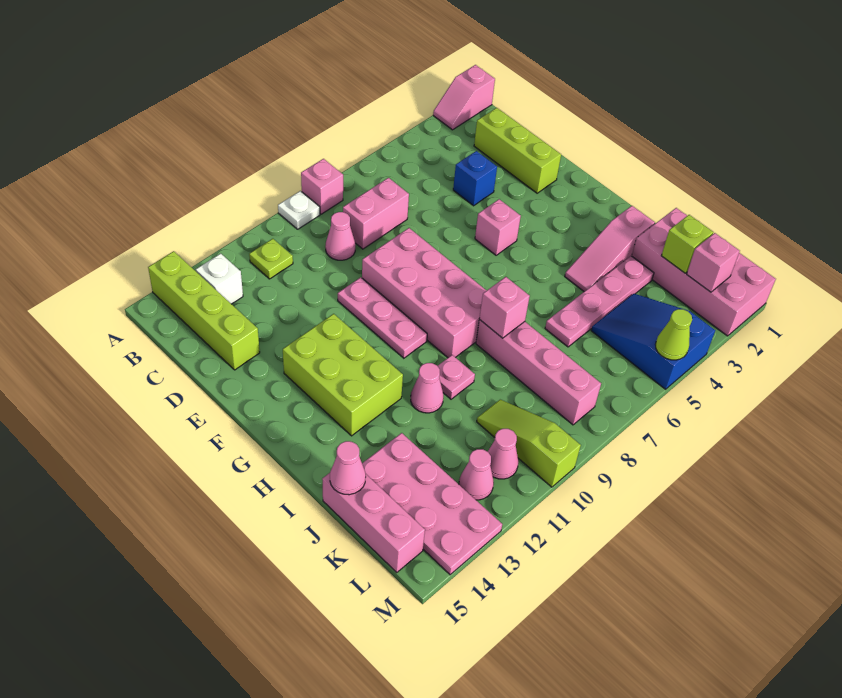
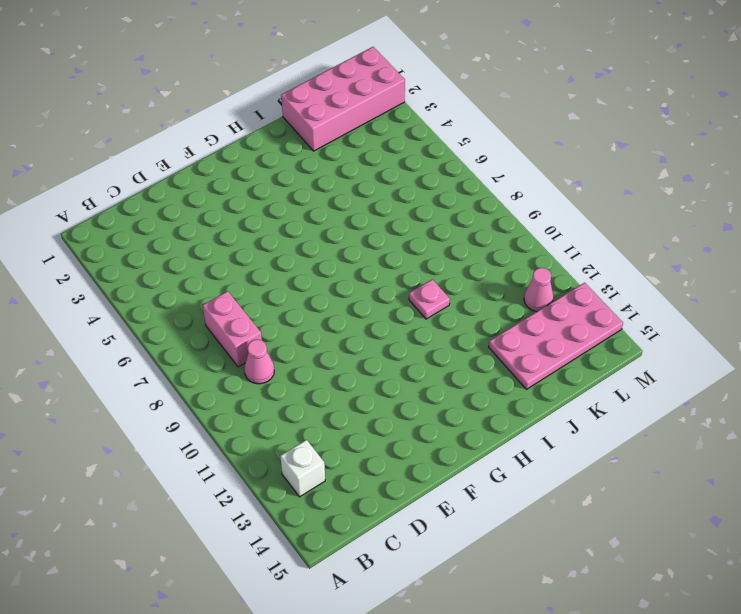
none -> pink slope A1:A2 level 1 top 1
none -> pink brick A8 level 1
none -> white plate A9 level 1
none -> lime brick A14:D14 level 1

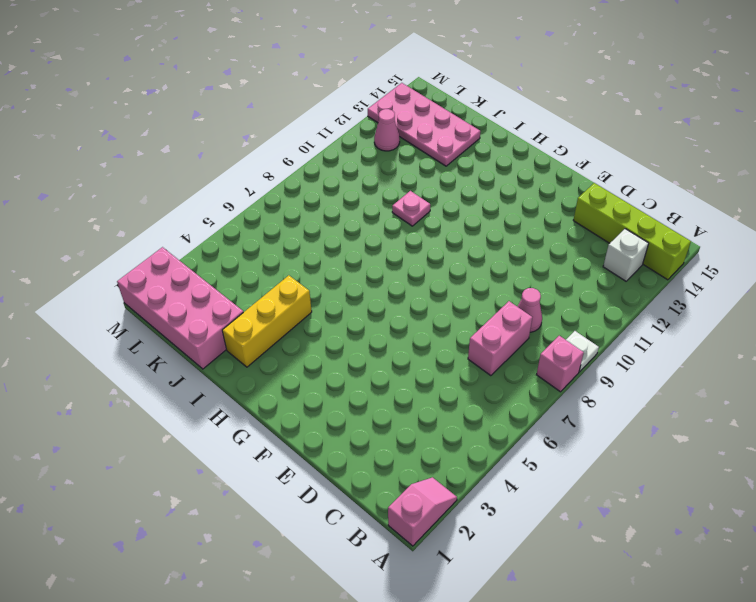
yellow brick I2:I4 level 1 -> pink slope I2:I4 level 1 top 2
none -> lime plate B11 level 1
none -> lime brick C2:E2 level 1
none -> blue brick D4 level 1
none -> pink brick E8:H9 level 1

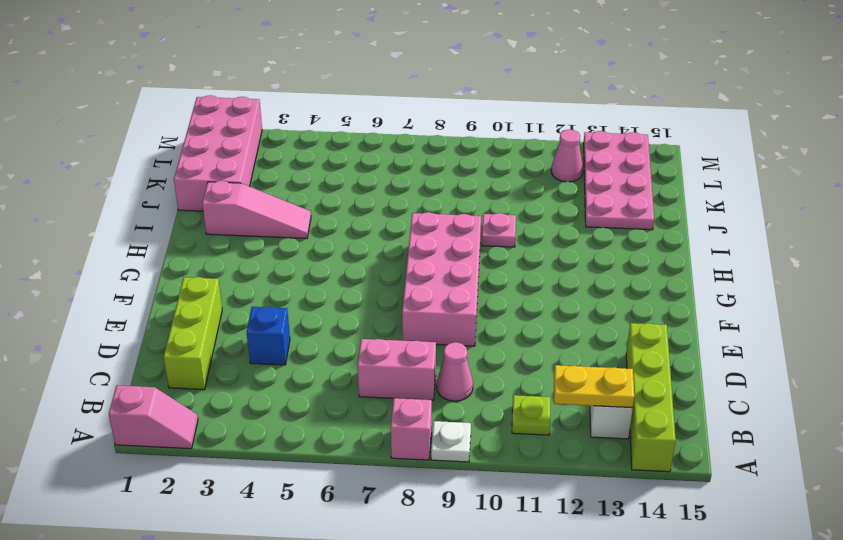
yellow plate B12:B13 level 2 -> none
none -> pink plate E10:G10 level 1
none -> pink brick F5 level 1
none -> lime brick F12:H13 level 1
none -> pink brick I8:L8 level 1

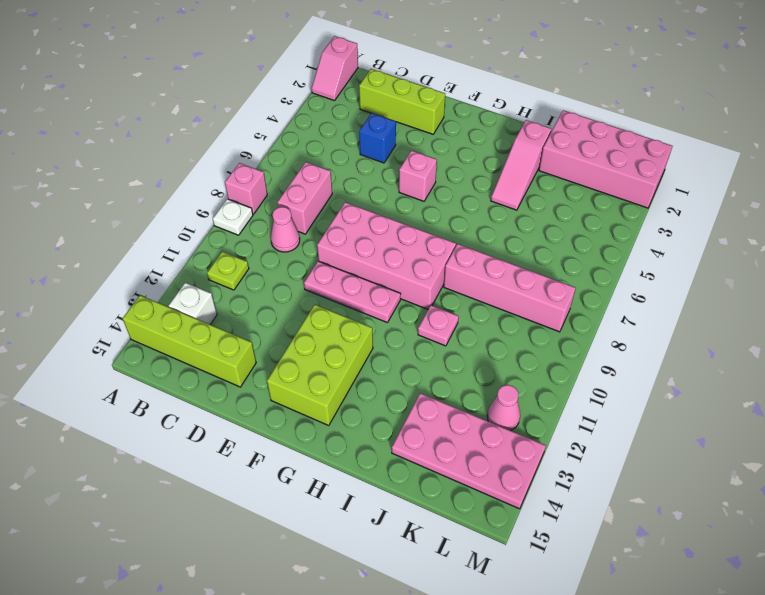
lime brick F12:G14 level 1 -> lime brick F12:H13 level 1
none -> pink cone I11 level 1
none -> pink plate J3:J6 level 1
none -> pink brick J15:L15 level 1
none -> blue slope K4:M5 level 1 top M

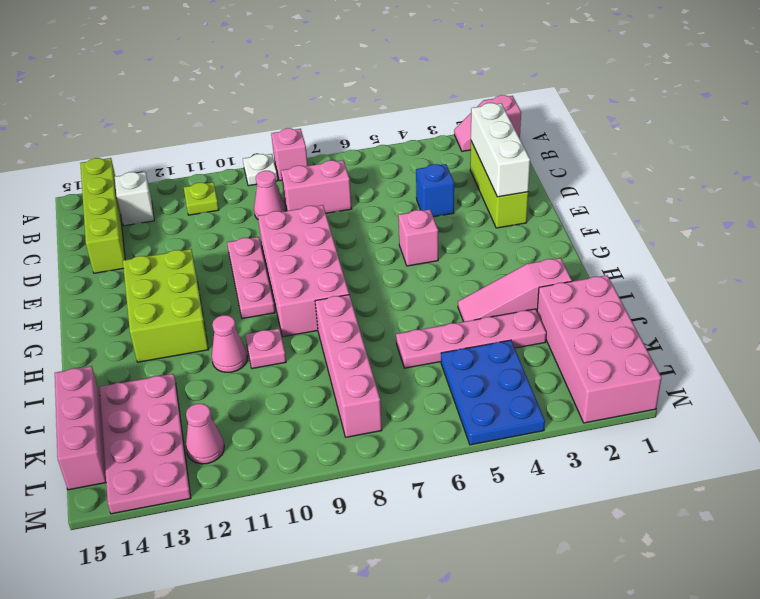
white brick C2:E2 level 2 -> none
blue plate K4:M5 level 1 -> blue slope K4:M5 level 1 top M
none -> lime slope K10:M10 level 1 top M
none -> pink cone L11 level 1
none -> pink brick I8 level 2
none -> pink cone J15 level 2

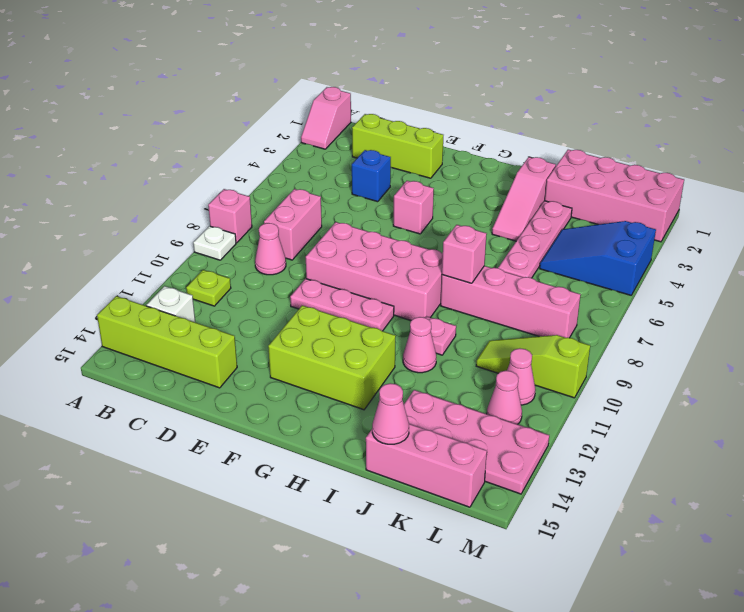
none -> lime brick K2 level 2
none -> pink brick L2 level 2
none -> lime cone M5 level 2

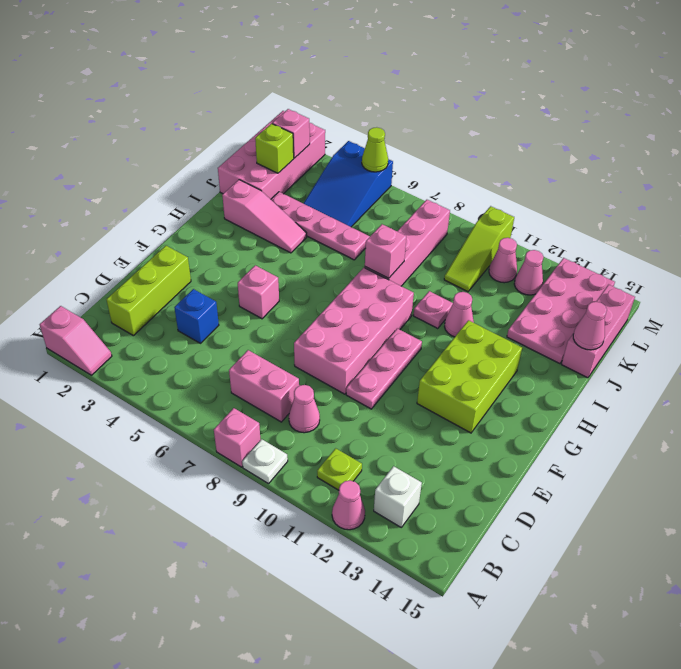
pink cone A12 level 1 -> none
none -> lime brick A14:D14 level 1

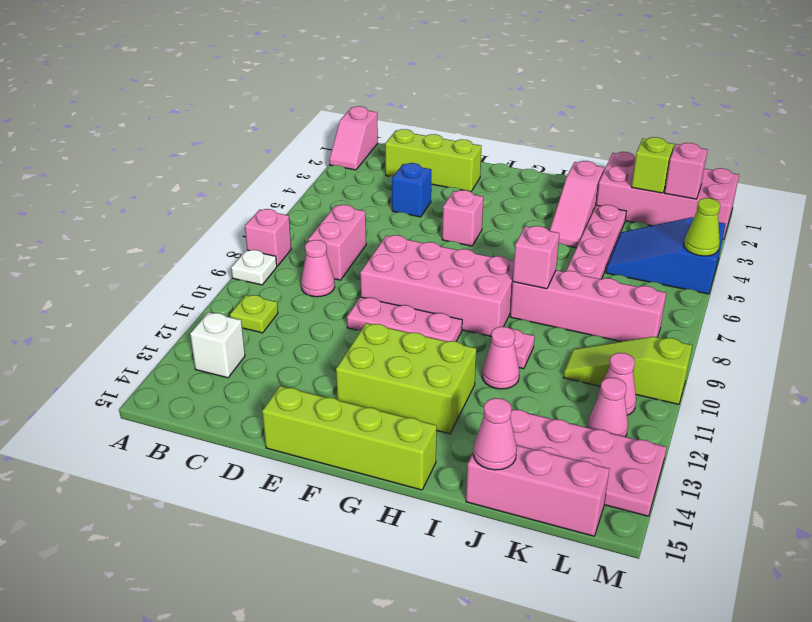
lime brick E15:H15 level 1 -> lime brick A14:D14 level 1

